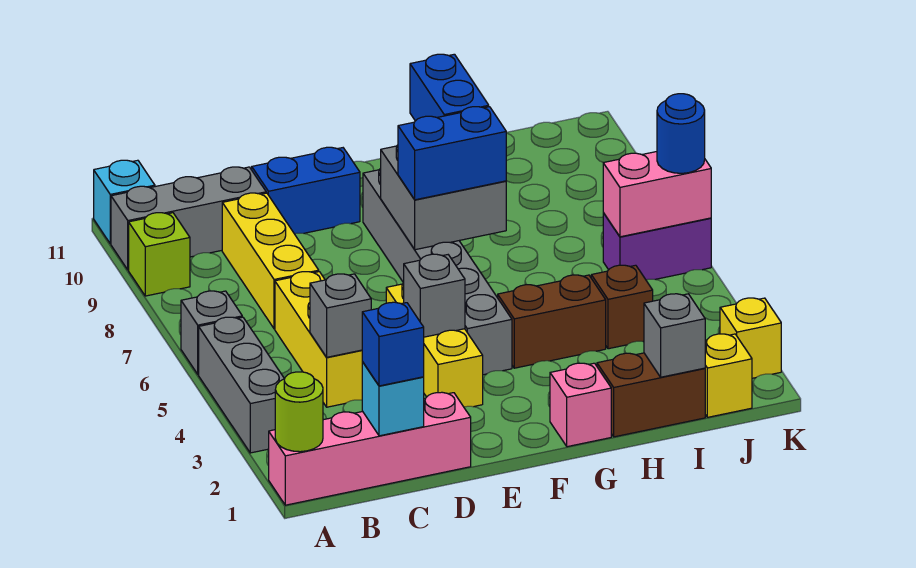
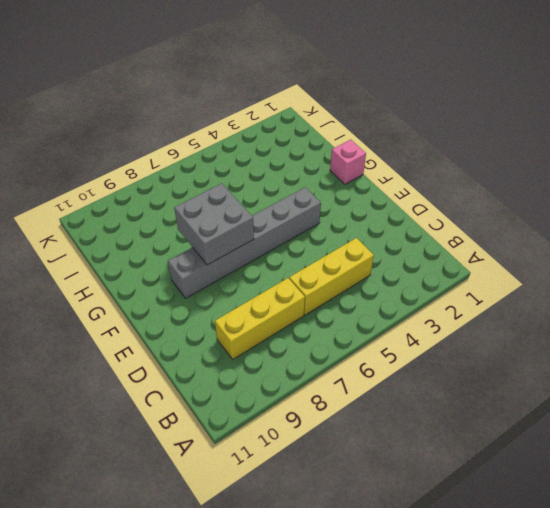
none -> pink brick A1:D1 level 1
none -> grey brick A3:A5 level 1
none -> grey brick A6 level 1

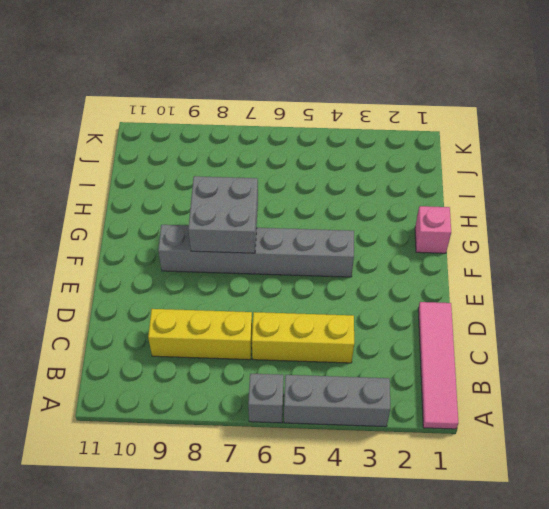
pink tile A1:D1 level 1 -> pink brick A1:D1 level 1
none -> lime brick A9 level 1
none -> grey brick A10:C10 level 1
none -> cyan brick A11 level 1

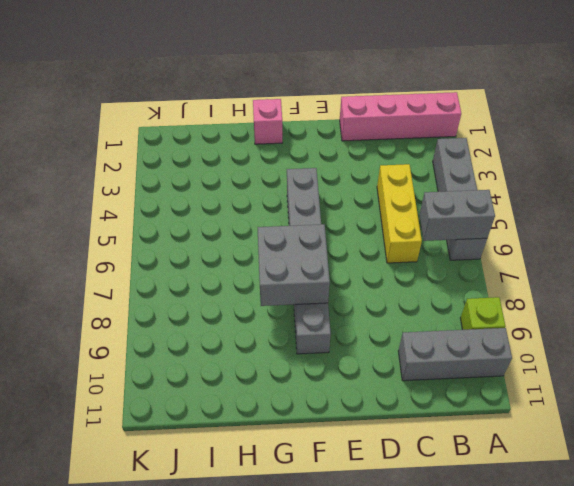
grey brick A6:B6 level 2 -> none
none -> cyan brick A11 level 1
none -> yellow brick C7:C9 level 1
none -> blue brick D10:E10 level 1

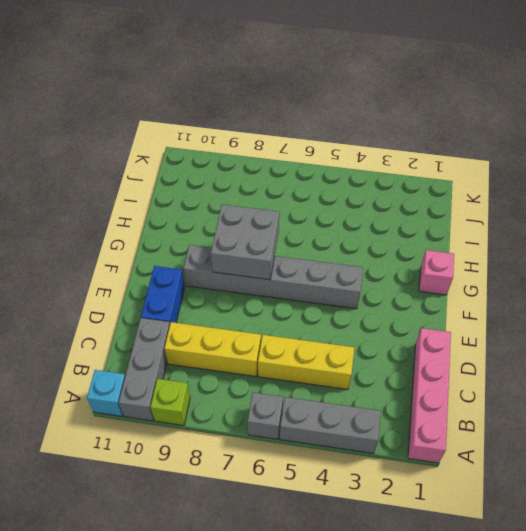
none -> yellow brick E3:E5 level 1
none -> brown brick G4:H4 level 1
none -> brown brick H1:I1 level 1

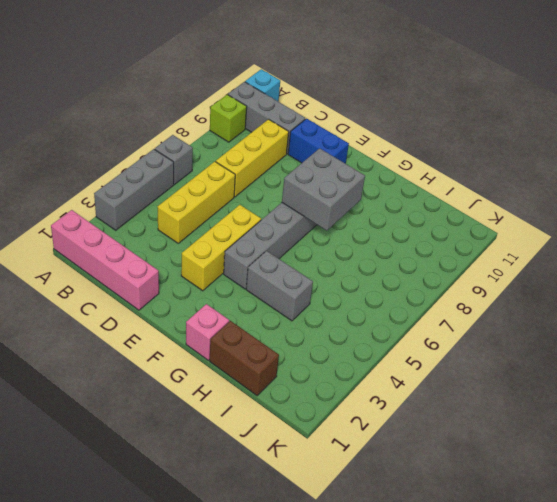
grey brick G4:H4 level 1 -> brown brick G4:H4 level 1
none -> brown brick I4 level 1
none -> yellow brick J1 level 1
none -> purple brick J6:K6 level 1

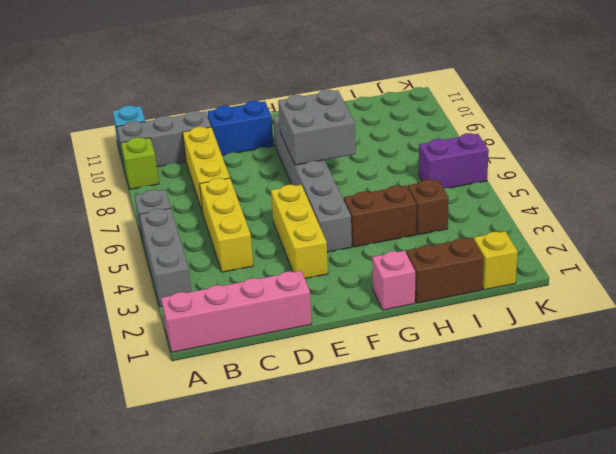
none -> yellow brick K2 level 1
none -> lime round brick A1 level 2
none -> cyan brick C1 level 2

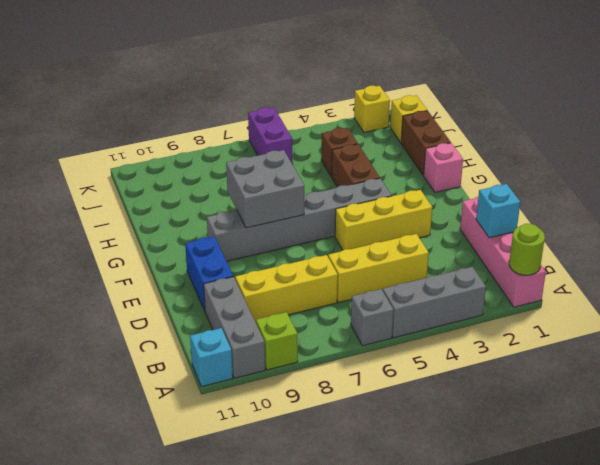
none -> grey brick C4 level 2
none -> grey brick E4 level 2
none -> grey brick I1 level 2

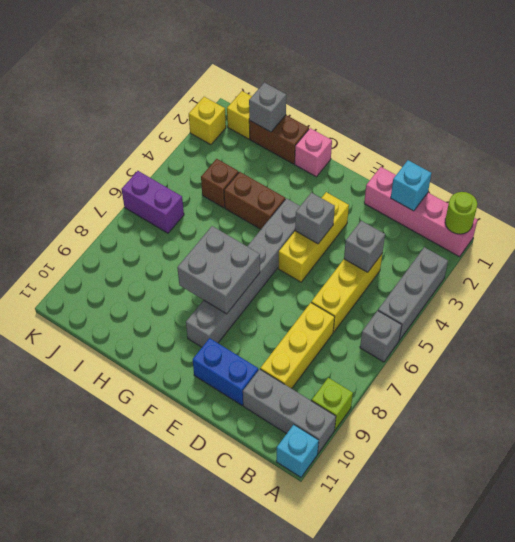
none -> pink brick J6:K6 level 2
none -> blue brick C1 level 3
none -> blue brick F7:G7 level 3

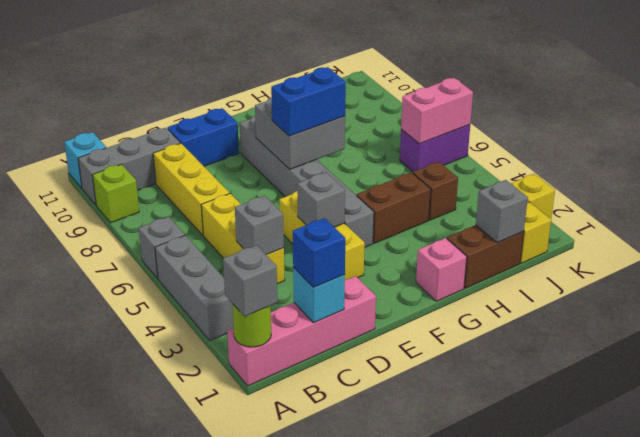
grey brick A1 level 3 -> none
none -> blue brick G8:G9 level 3
none -> blue round brick K6 level 3

